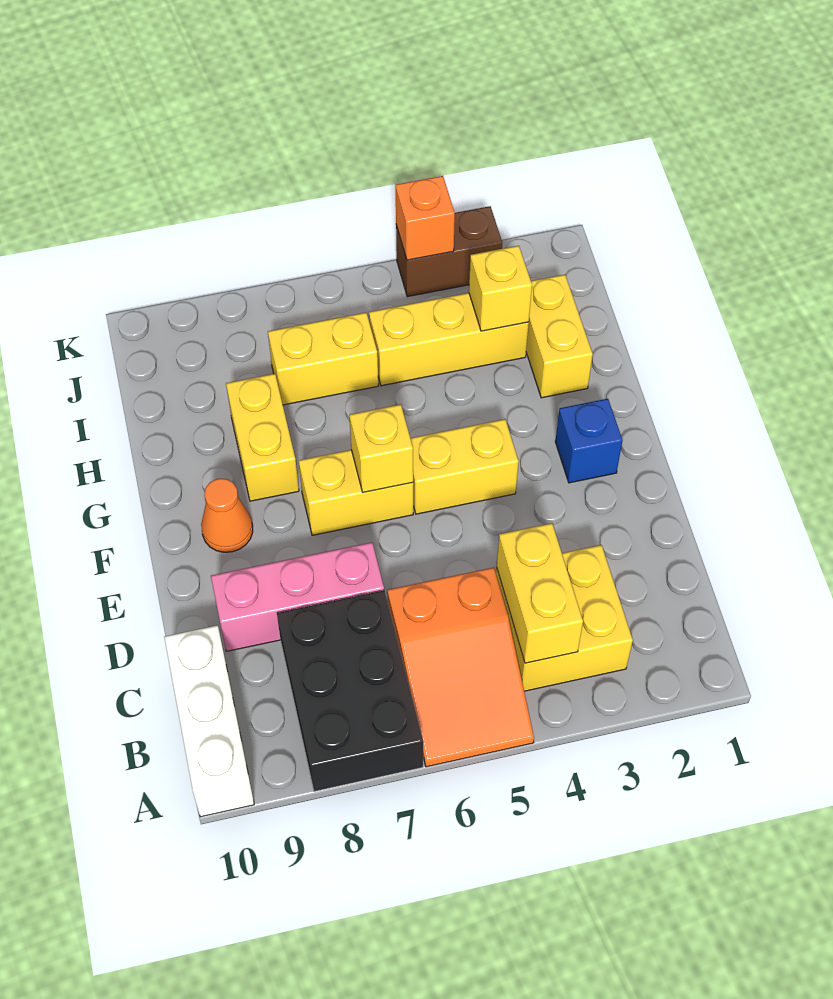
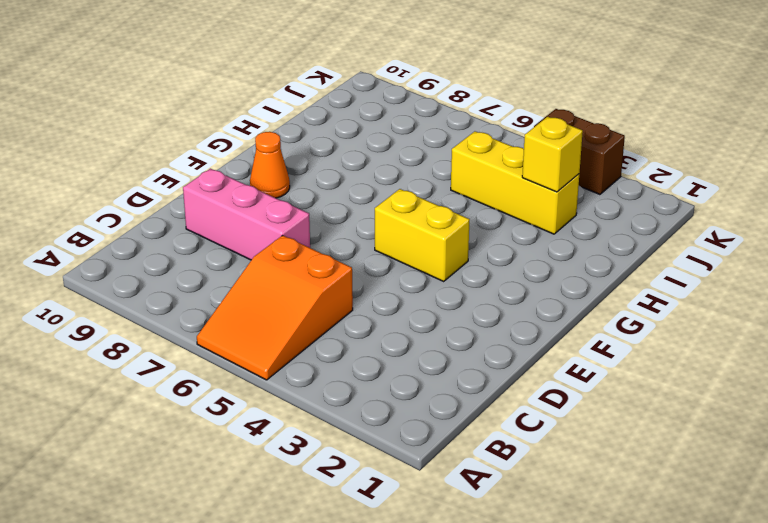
none -> black brick A7:C8 level 1
none -> white brick A10:C10 level 1
none -> yellow brick B3:C4 level 1

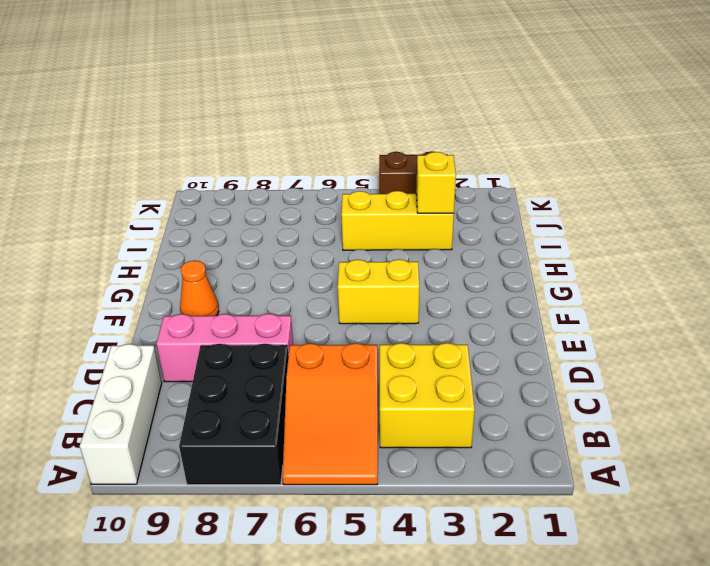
none -> blue brick F2 level 1
none -> yellow brick F6:F7 level 1
none -> yellow brick G8:H8 level 1

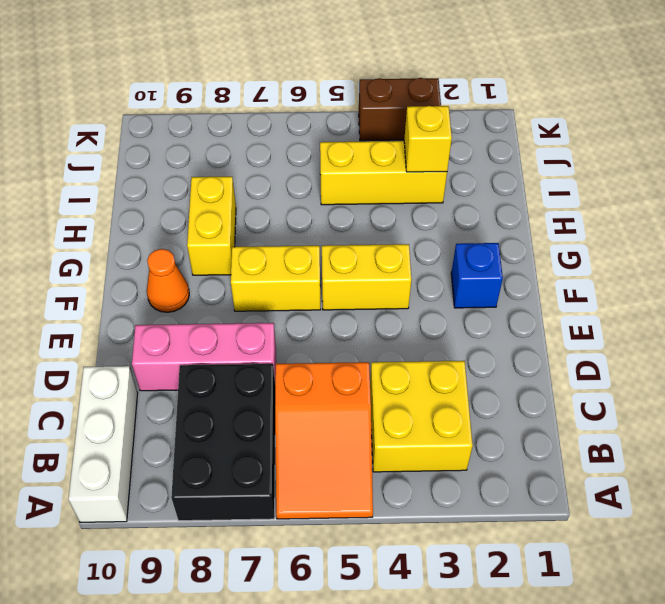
none -> yellow brick H2:I2 level 1
none -> yellow brick I6:I7 level 1
none -> yellow brick B4:C4 level 2

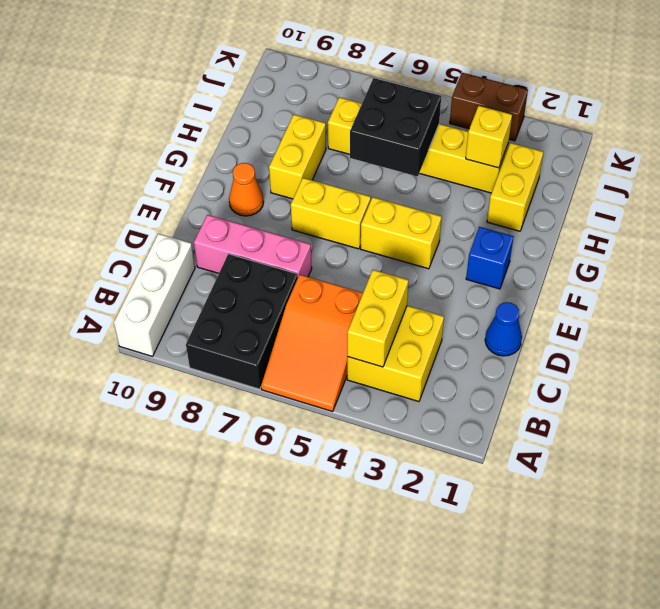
blue cone D1 level 1 -> none
black brick H5:I6 level 2 -> none
none -> yellow brick F6 level 2
none -> orange brick K4 level 2

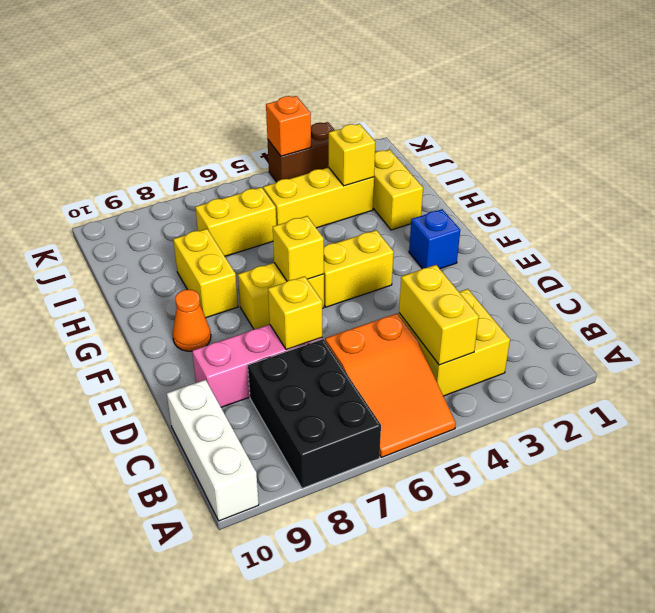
yellow brick D7 level 2 -> none

